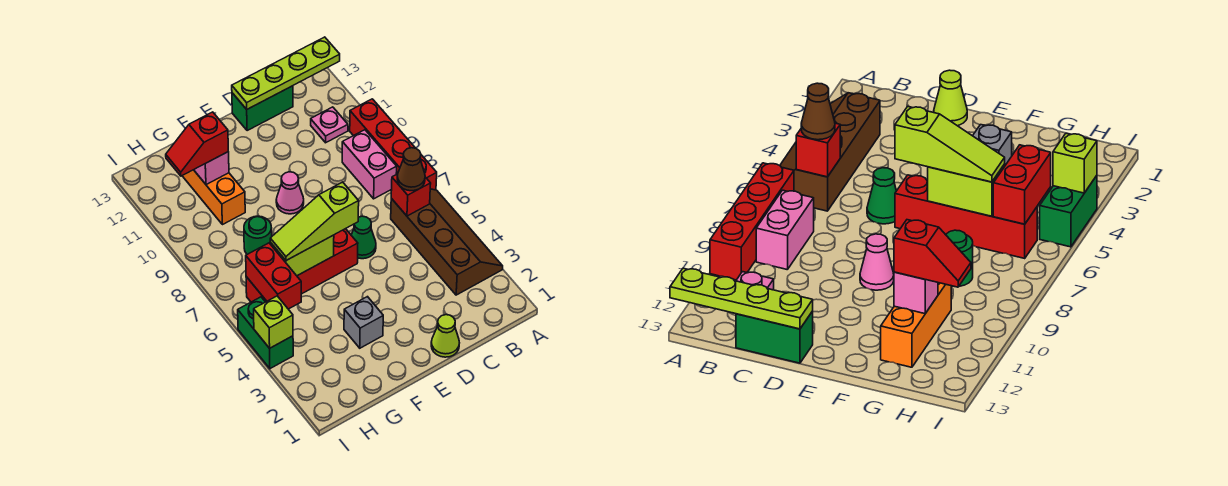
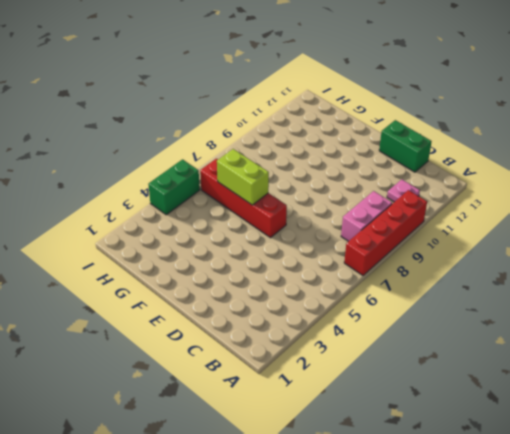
none -> brown slope A3:B6 level 1 top B
none -> lime cone D1 level 1
none -> green cone D6 level 1

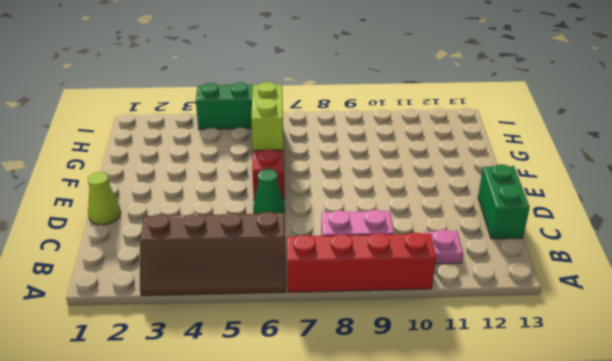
none -> pink cone E9 level 1
none -> grey brick F3 level 1
none -> green round brick G8 level 1

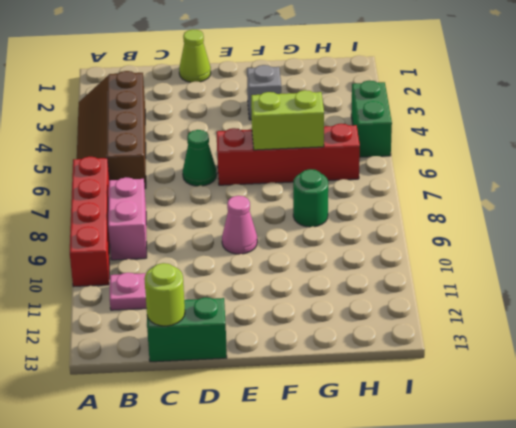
lime round brick C13 level 2 -> lime plate A13:D13 level 2
none -> orange brick G10:G12 level 1
none -> red brick B6 level 2
none -> pink brick G11 level 2

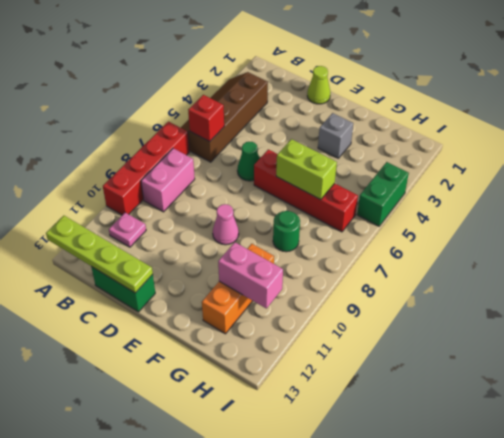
pink brick G11:H11 level 2 -> pink brick G11 level 2
none -> red brick H5:H6 level 2
none -> lime brick I4 level 2
none -> brown cone B6 level 3

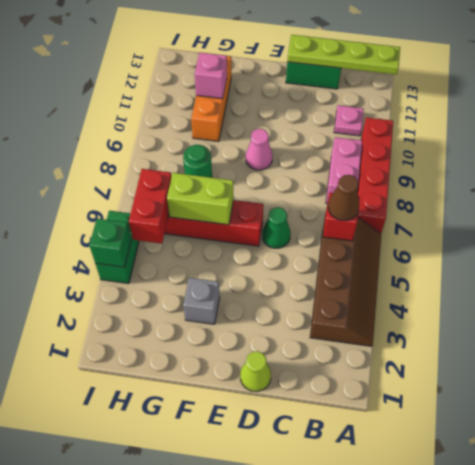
green brick I4 level 2 -> lime brick I4 level 2
none -> lime slope E6:G6 level 3 top E
none -> red slope G11:H11 level 3 top G

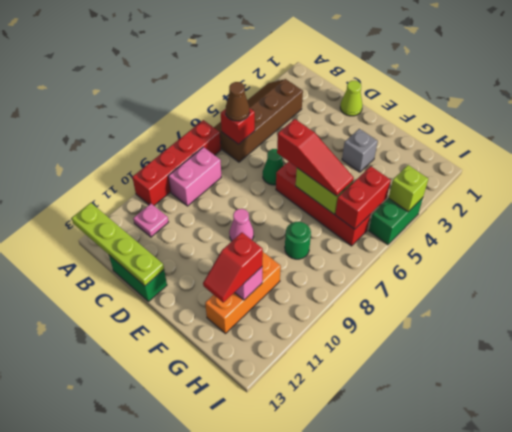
red slope E6:G6 level 3 top E -> lime slope E6:G6 level 3 top E
red slope G11:G12 level 3 top 11 -> red slope G11:H11 level 3 top G

